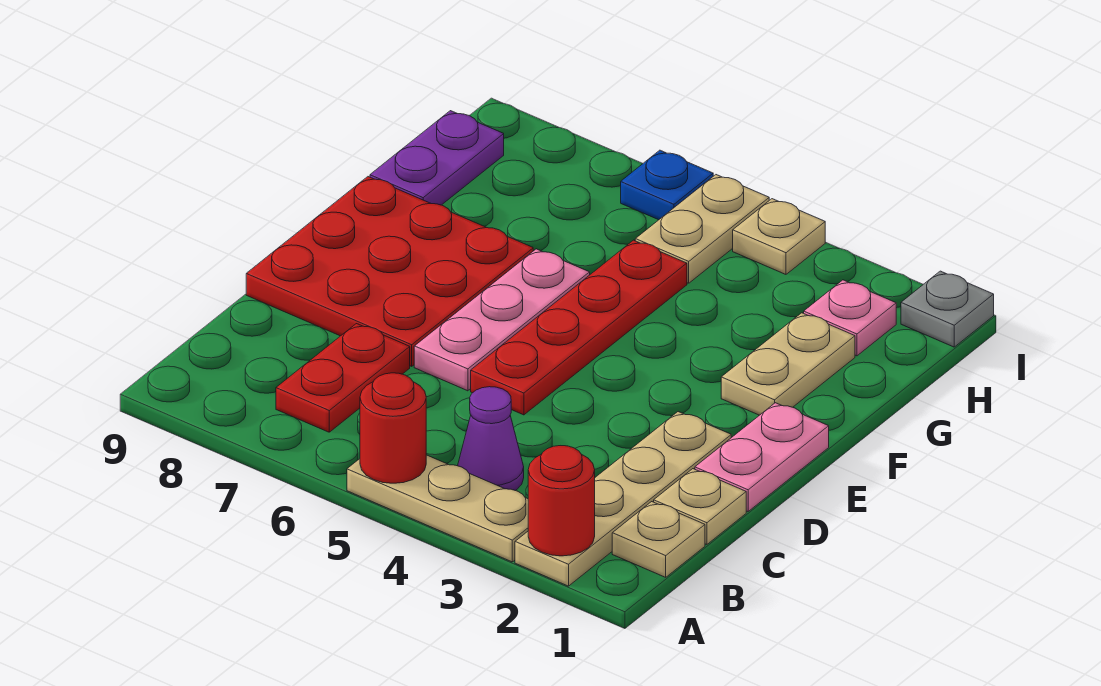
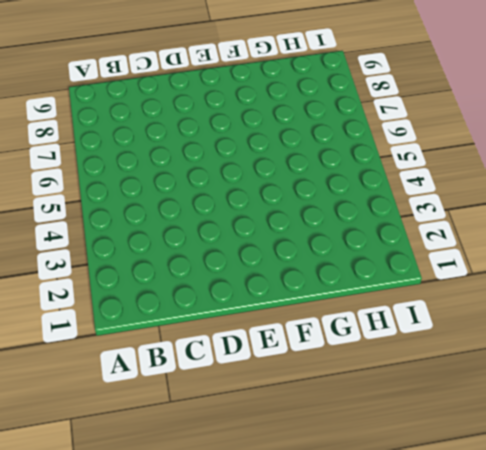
none -> tan plate A2:D2 level 1
none -> tan plate A3:A5 level 1
none -> tan plate B1 level 1

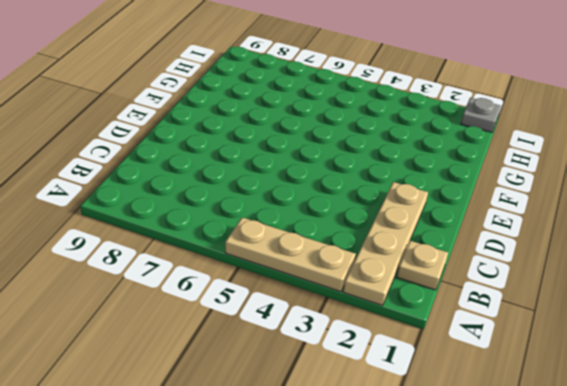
none -> purple cone B4 level 1
none -> red plate B7:C7 level 1
none -> tan plate C1 level 1

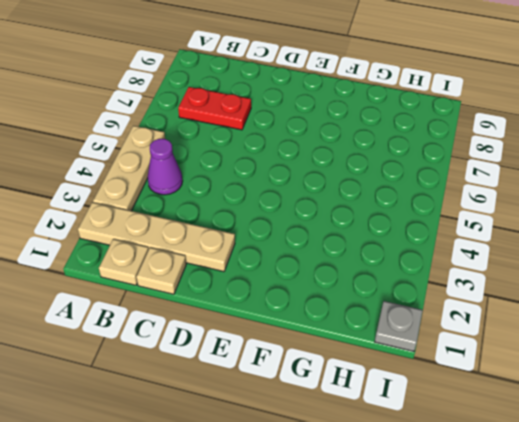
none -> pink plate D1:E1 level 1
none -> red plate D5:G5 level 1
none -> pink plate D6:F6 level 1

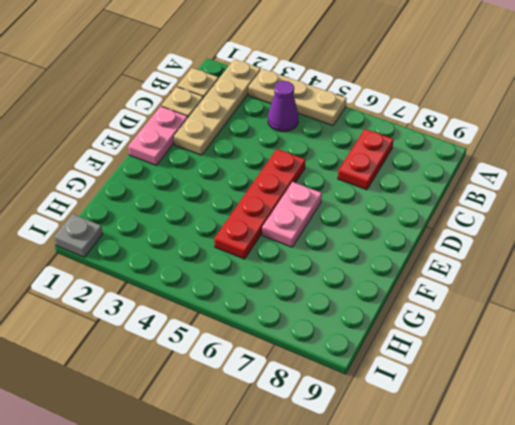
pink plate E6:F6 level 1 -> pink plate D6:F6 level 1
none -> red plate D7:F9 level 1
none -> tan plate F2:G2 level 1
none -> purple plate G9:H9 level 1

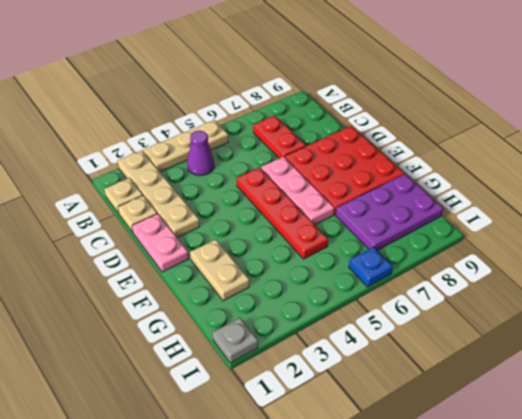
purple plate G7:H9 level 1 -> purple plate G9:H9 level 1
none -> pink plate H2 level 1
none -> tan plate H5:I5 level 1
none -> tan plate I4 level 1

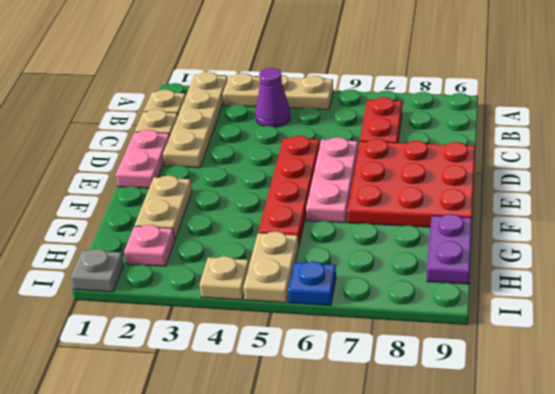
none -> red round brick A2 level 2
none -> red round brick A5 level 2

